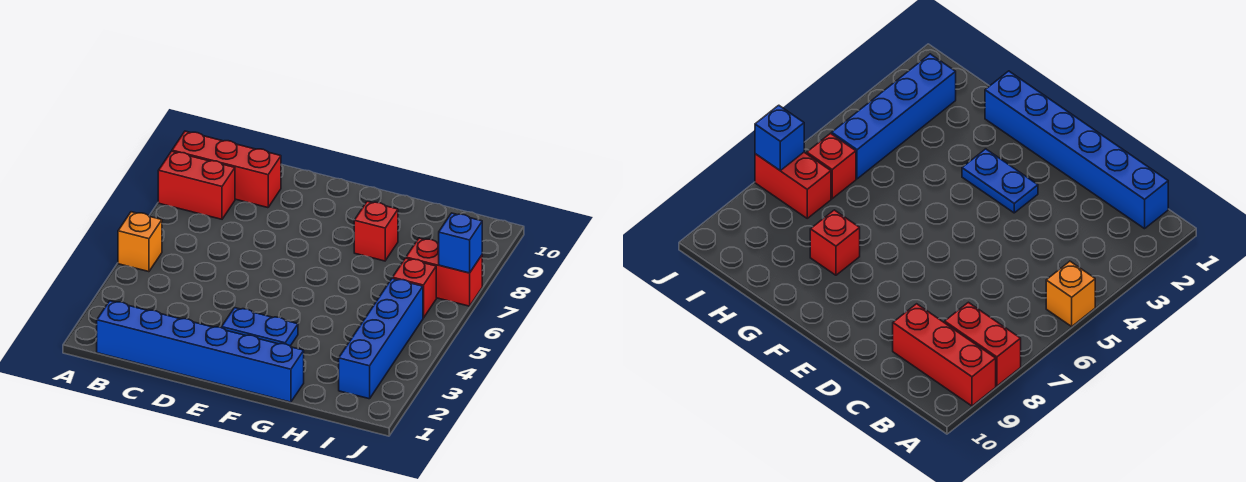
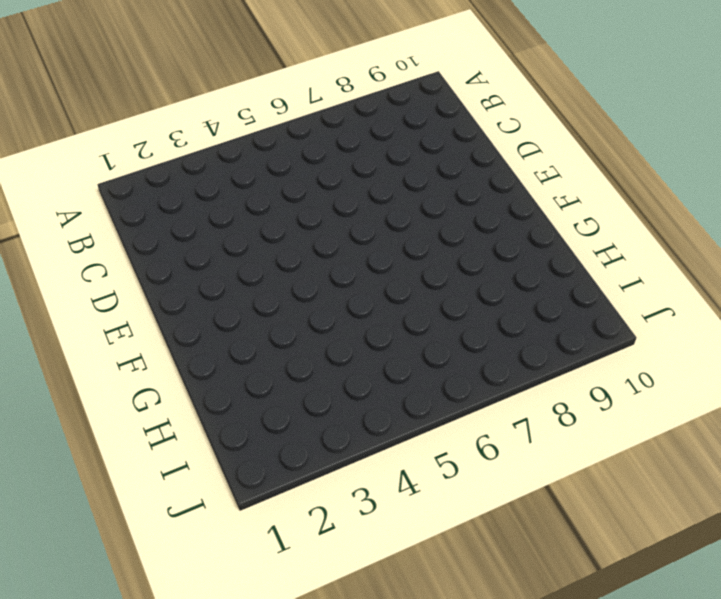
none -> orange brick A5 level 1
none -> red brick A8:B8 level 1

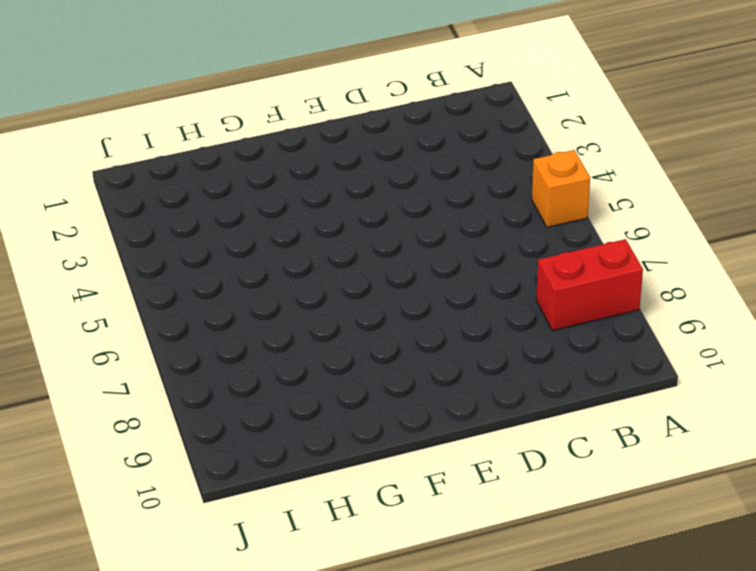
none -> red brick A9:C9 level 1
none -> blue brick B1:G1 level 1

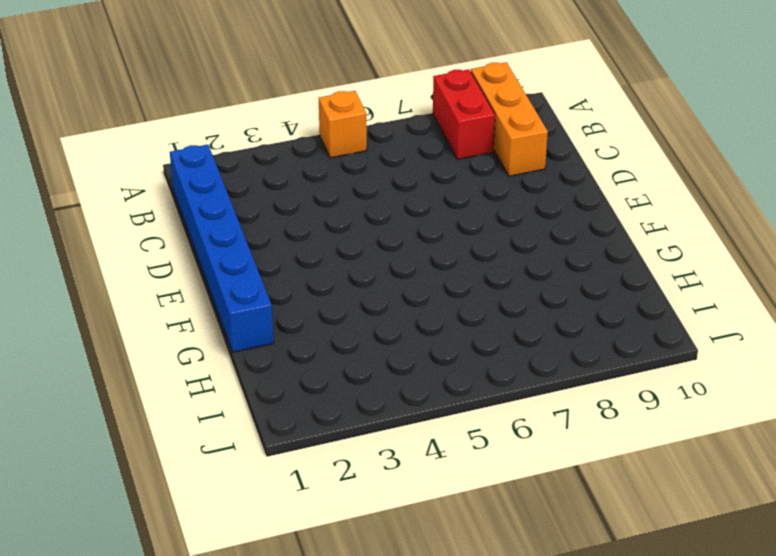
orange brick A9:C9 level 1 -> red brick A9:C9 level 1
none -> blue plate E3:F3 level 1
none -> red brick G8 level 1

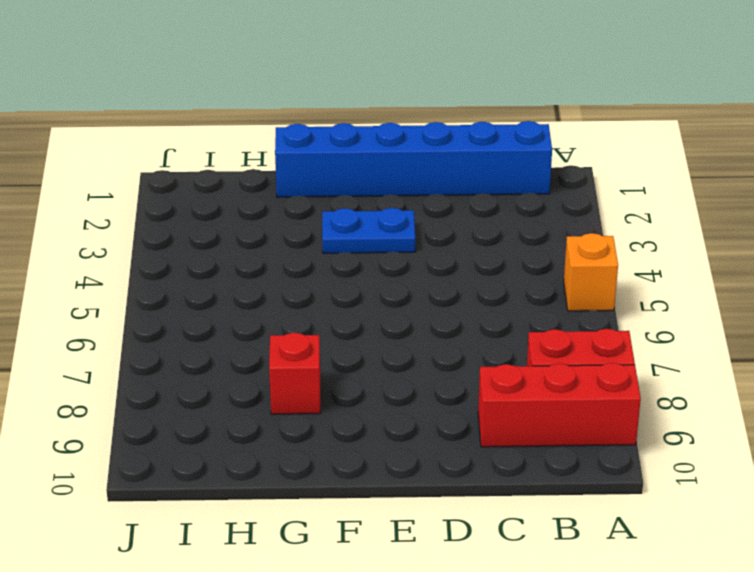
none -> blue brick I2:I5 level 1
none -> red brick I6 level 1

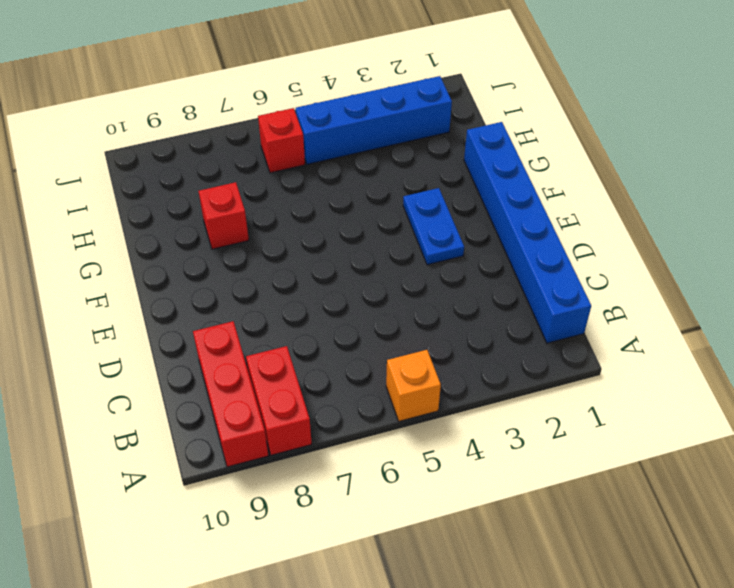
none -> red brick I7:J7 level 1
none -> blue brick J7 level 2

